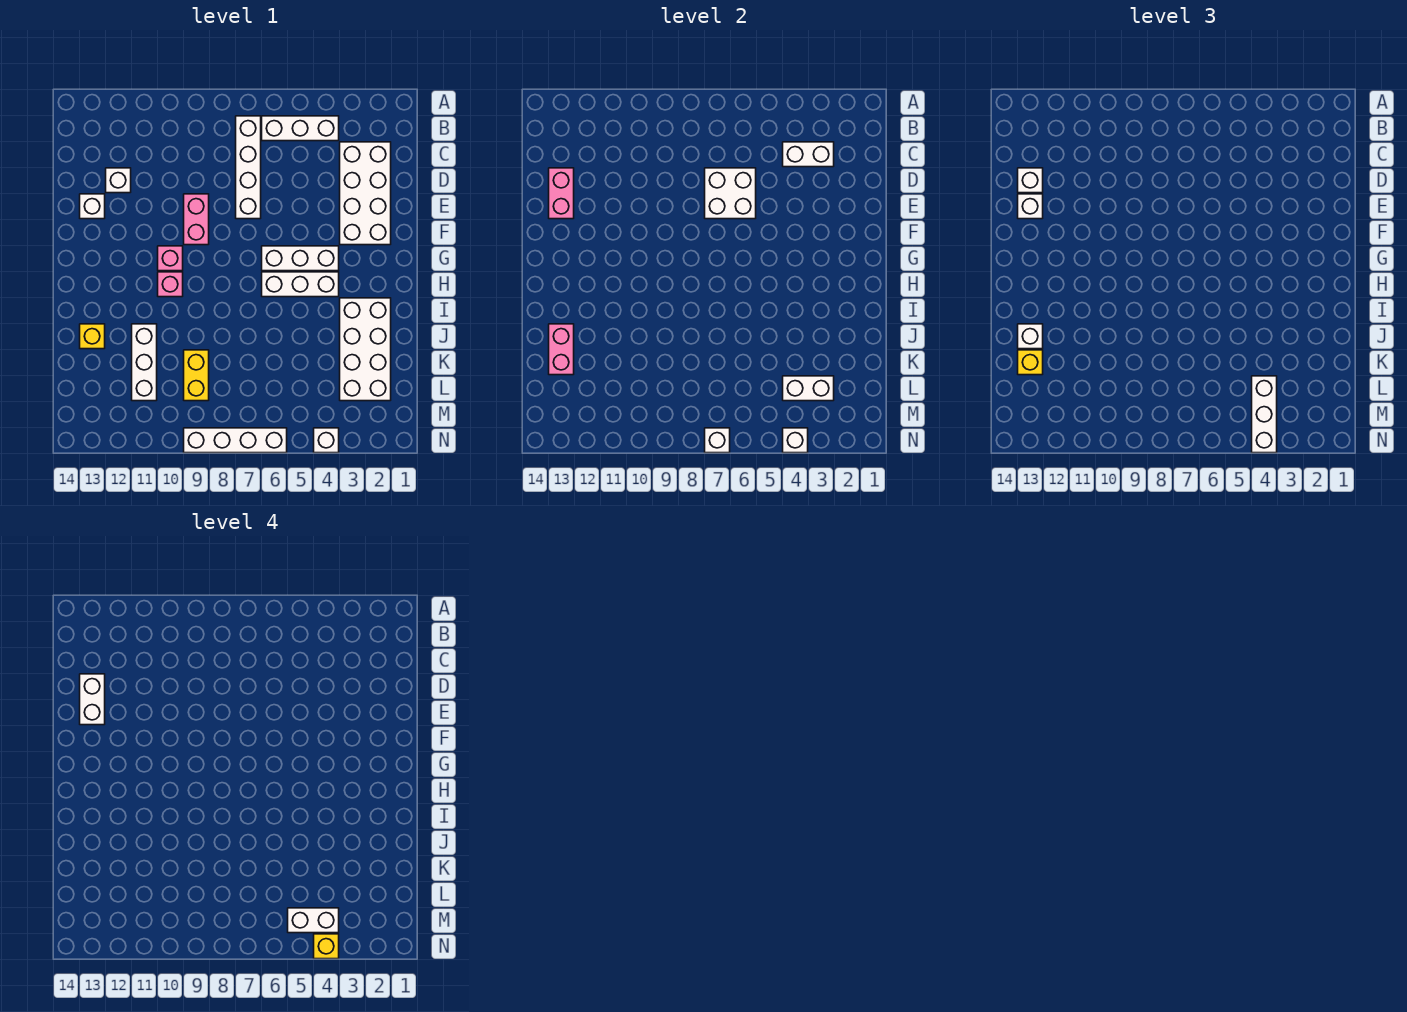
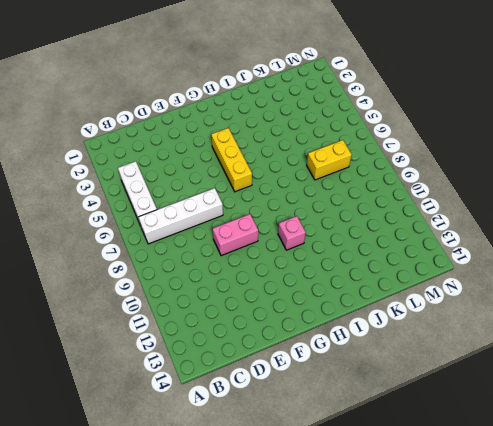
yellow brick G4:G6 level 1 -> white brick G4:G6 level 1
yellow brick K7:L7 level 1 -> yellow brick K9:L9 level 1
none -> white brick C2:F3 level 1
none -> white brick D12 level 1
none -> white brick E13 level 1
none -> pink brick G10 level 1

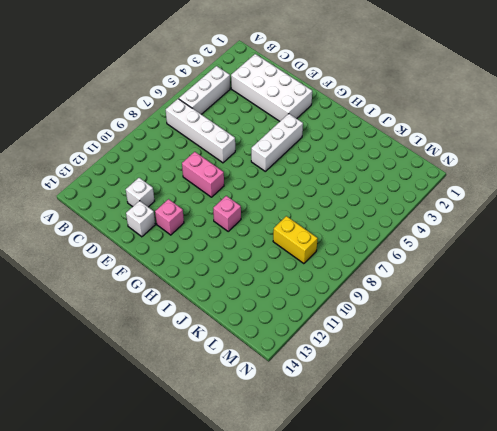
pink brick F12 level 1 -> pink brick G10 level 1
none -> white brick H4:H6 level 1
none -> white brick I2:L3 level 1
none -> white brick J11:L11 level 1
none -> yellow brick J13 level 1

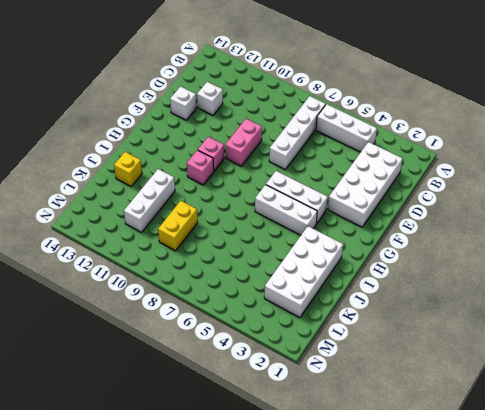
none -> white brick N4 level 1
none -> white brick N6:N9 level 1
none -> white brick C3:C4 level 2
none -> white brick D6:E7 level 2

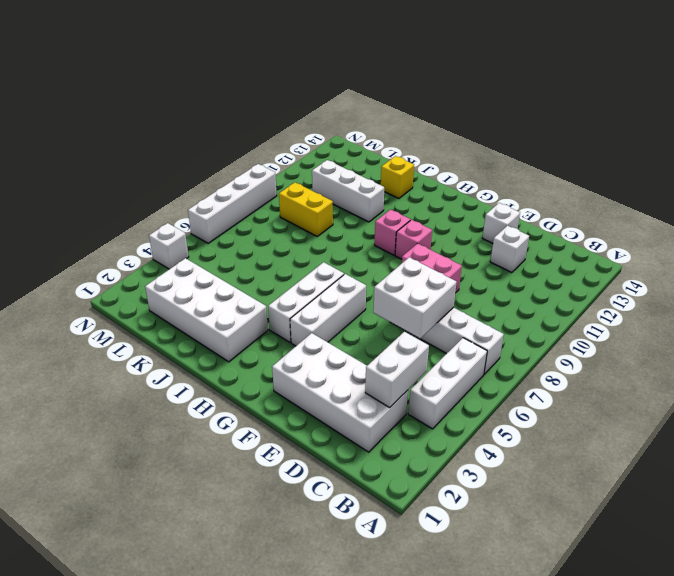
none -> pink brick D13:E13 level 2
none -> pink brick J13:K13 level 2
none -> white brick L3:L4 level 2
none -> white brick N4 level 2

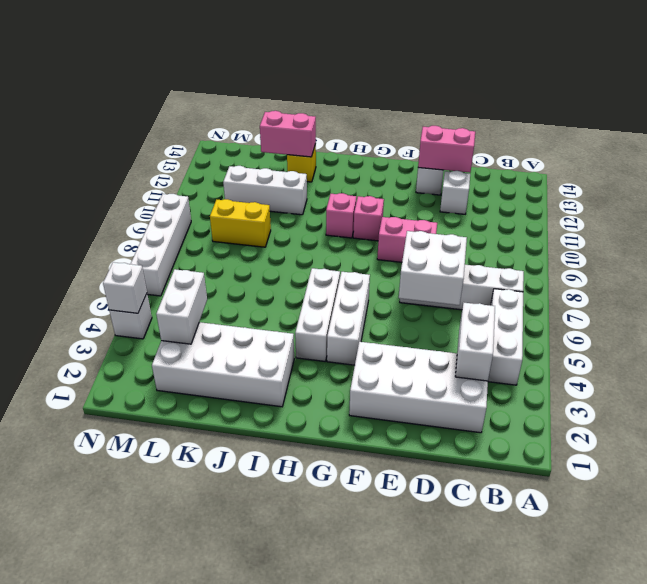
none -> white brick N7 level 2
none -> white brick D13 level 3
none -> white brick E13 level 3
none -> white brick J13 level 3

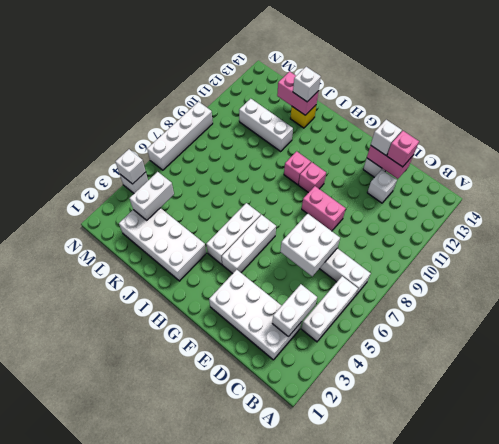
pink brick D13 level 3 -> white brick D13 level 3
none -> yellow brick K9:L9 level 1
none -> white brick N7 level 2
none -> yellow brick K13 level 3
none -> white brick L4:N4 level 3

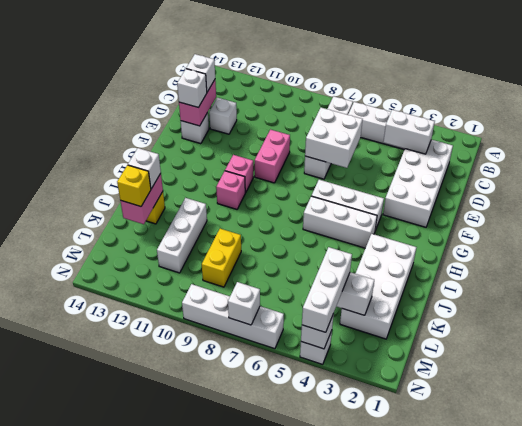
none -> white brick D13:E13 level 4
none -> white brick M4:M5 level 4
none -> yellow brick N4 level 4

